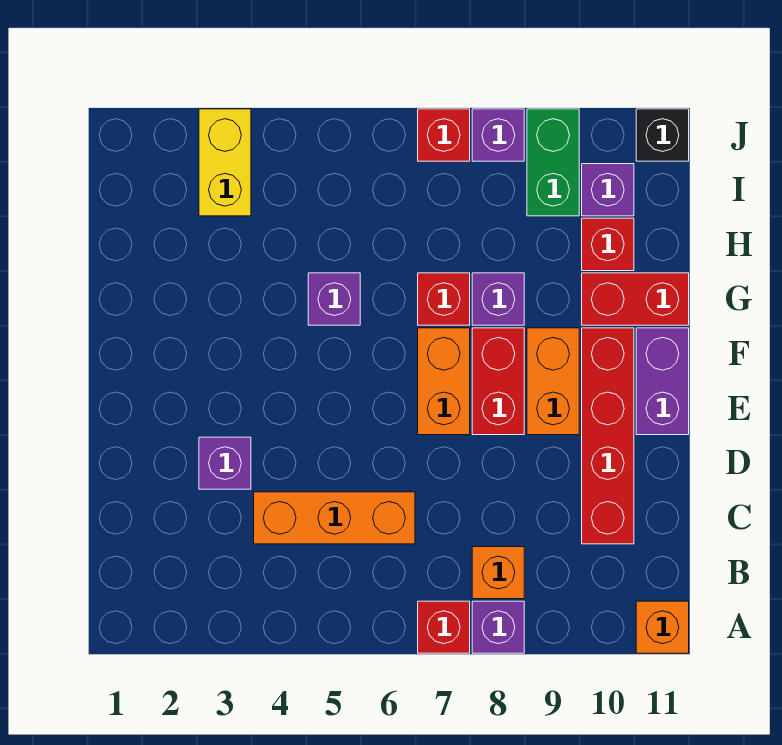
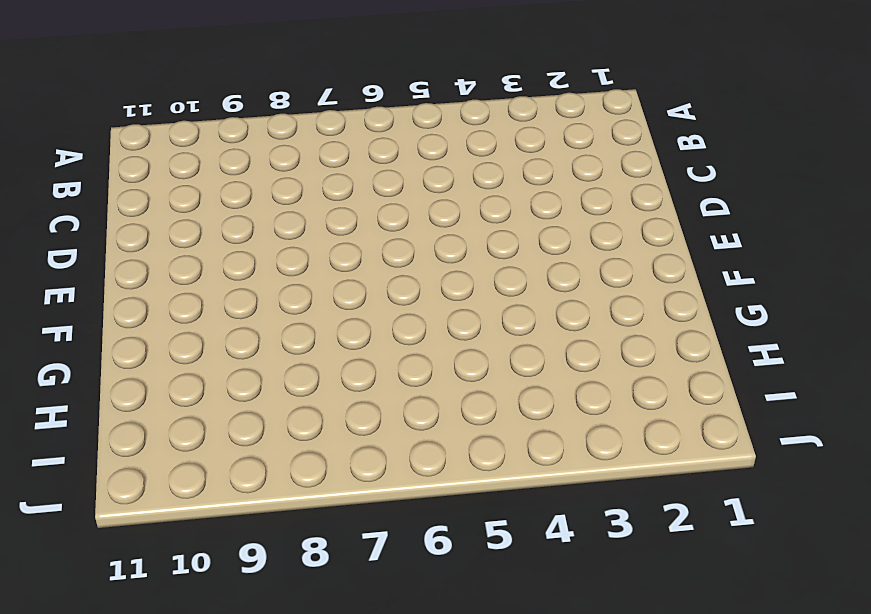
none -> red brick A7 level 1
none -> purple brick A8 level 1
none -> orange brick A11 level 1

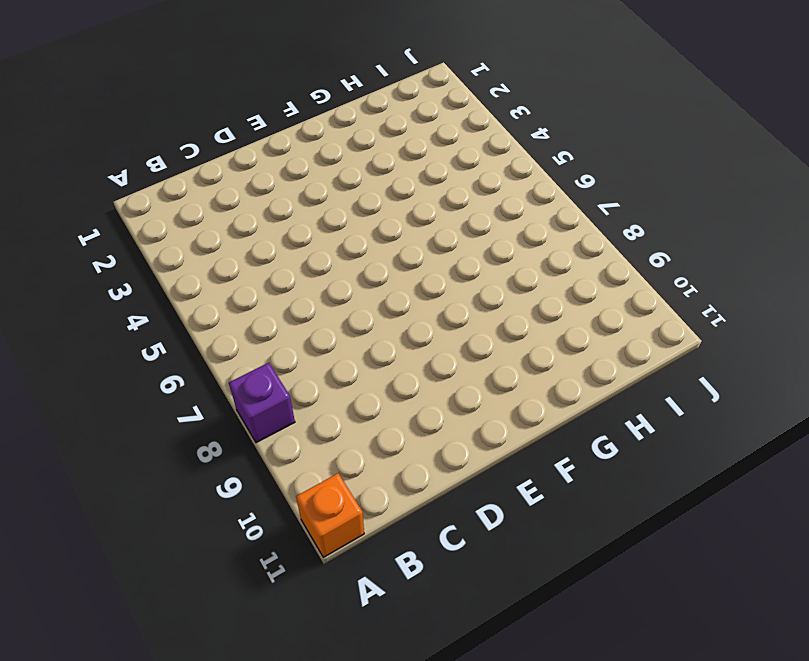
none -> red brick A7 level 1
none -> orange brick B8 level 1
none -> orange brick C4:C6 level 1

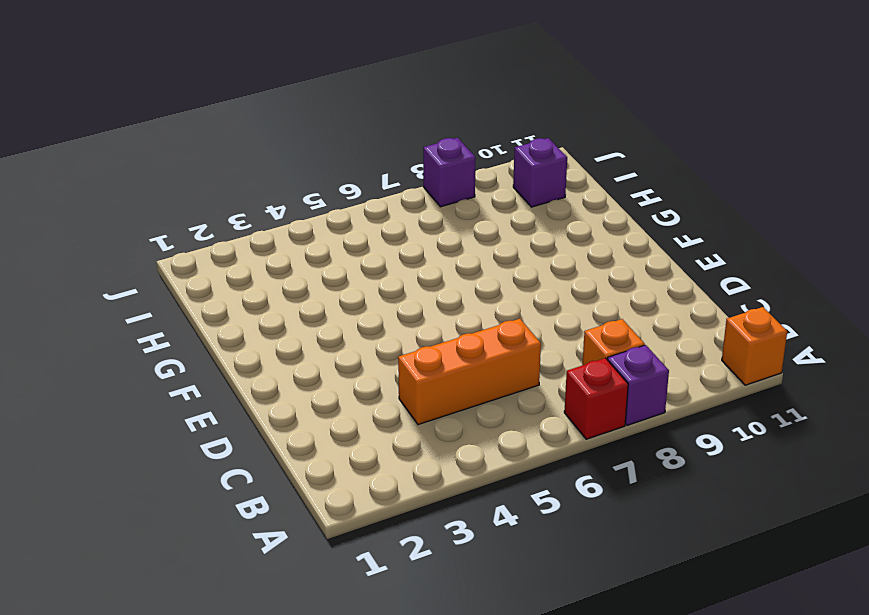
none -> red brick C10:F10 level 1
none -> purple brick D3 level 1
none -> orange brick E7:F7 level 1

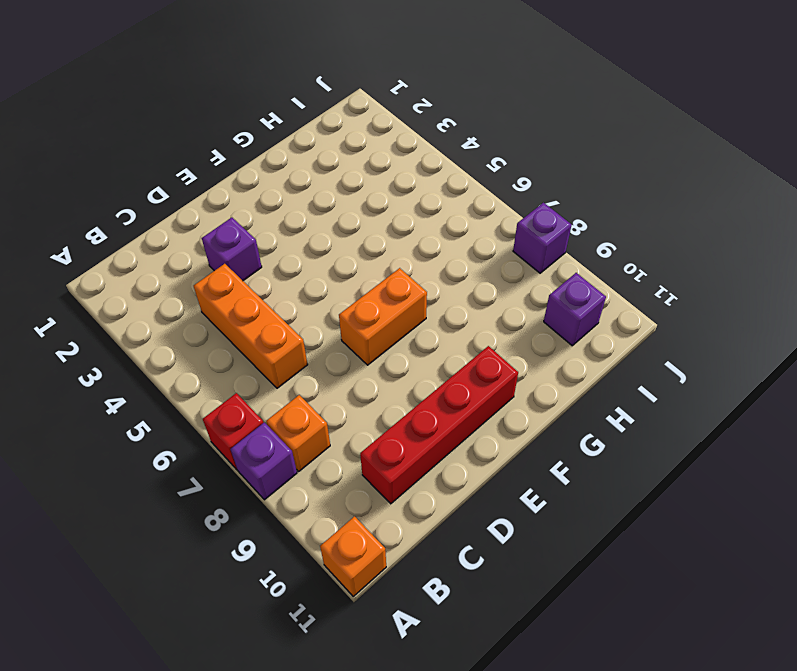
none -> red brick E8:F8 level 1
none -> orange brick E9:F9 level 1
none -> purple brick E11:F11 level 1

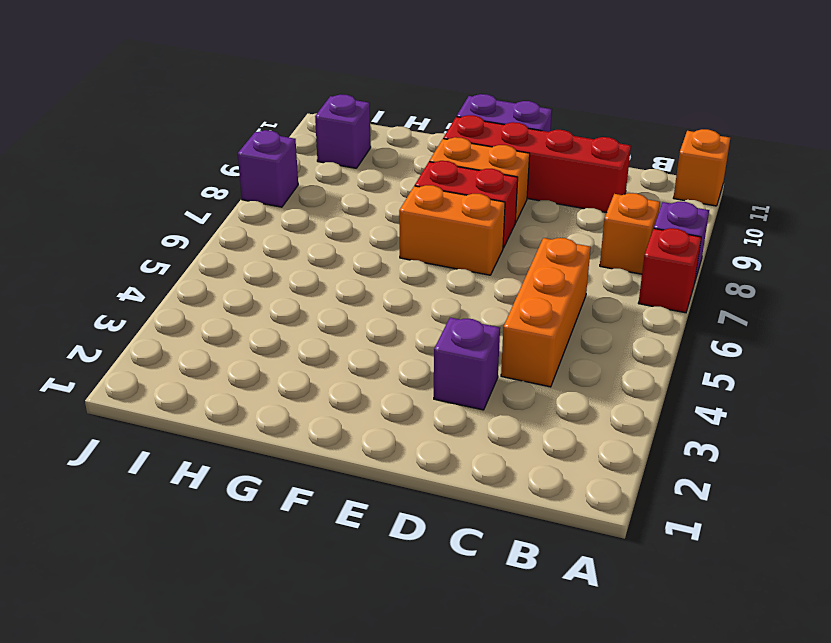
none -> purple brick G5 level 1
none -> red brick G7 level 1
none -> purple brick G8 level 1

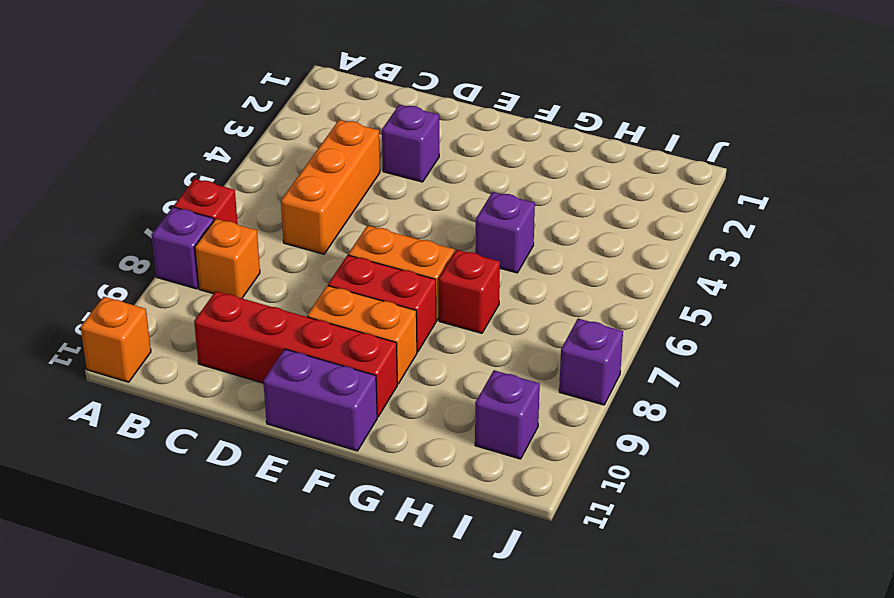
none -> purple brick G8 level 1
none -> red brick G10:G11 level 1
none -> red brick H10 level 1

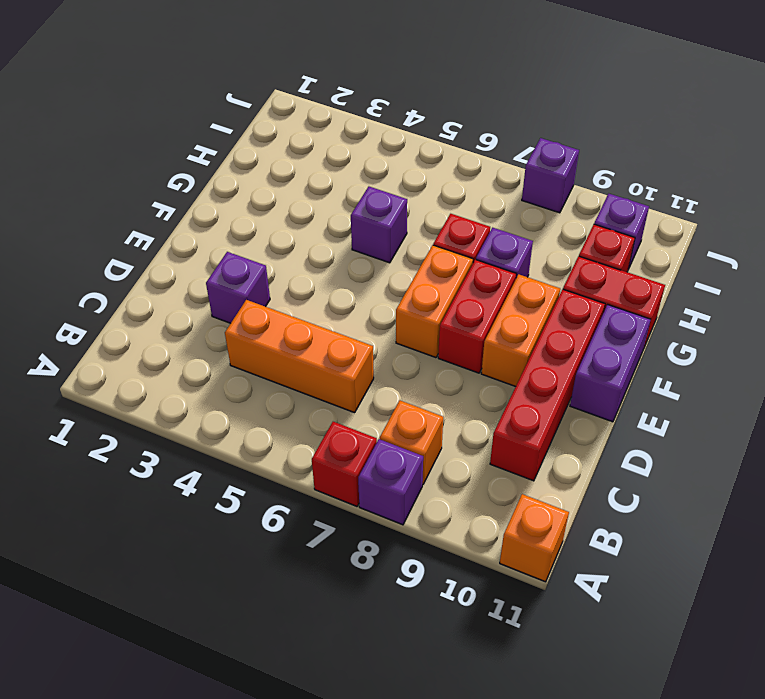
none -> yellow brick I3:J3 level 1
none -> green brick I9:J9 level 1
none -> red brick J7 level 1

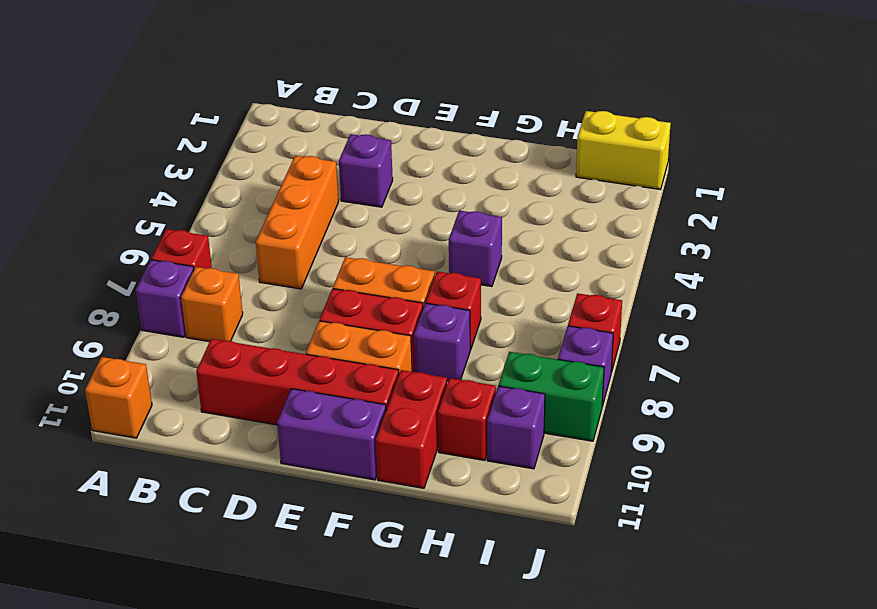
yellow brick I1:J1 level 1 -> yellow brick I3:J3 level 1
none -> black brick J11 level 1

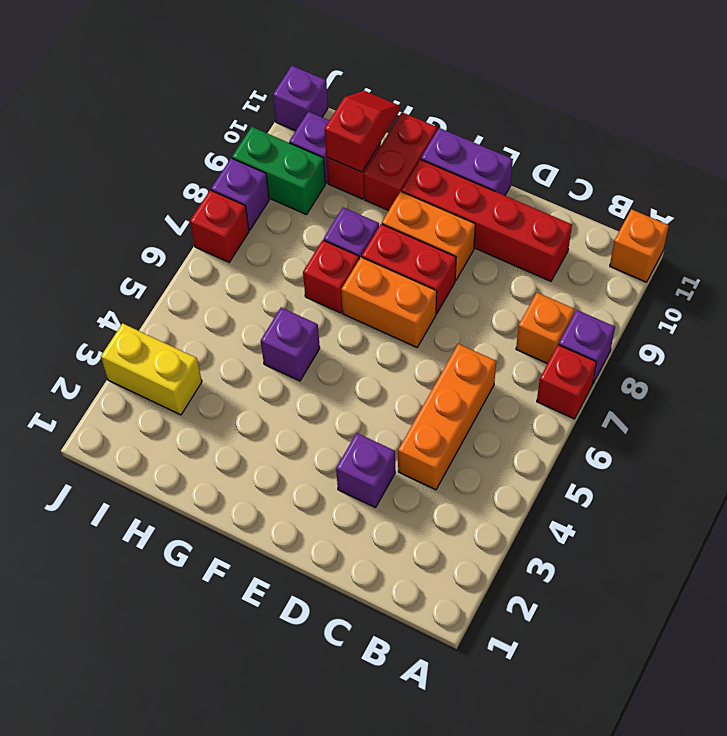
red slope H10:H11 level 2 top 10 -> none
purple brick J11 level 1 -> black brick J11 level 1

